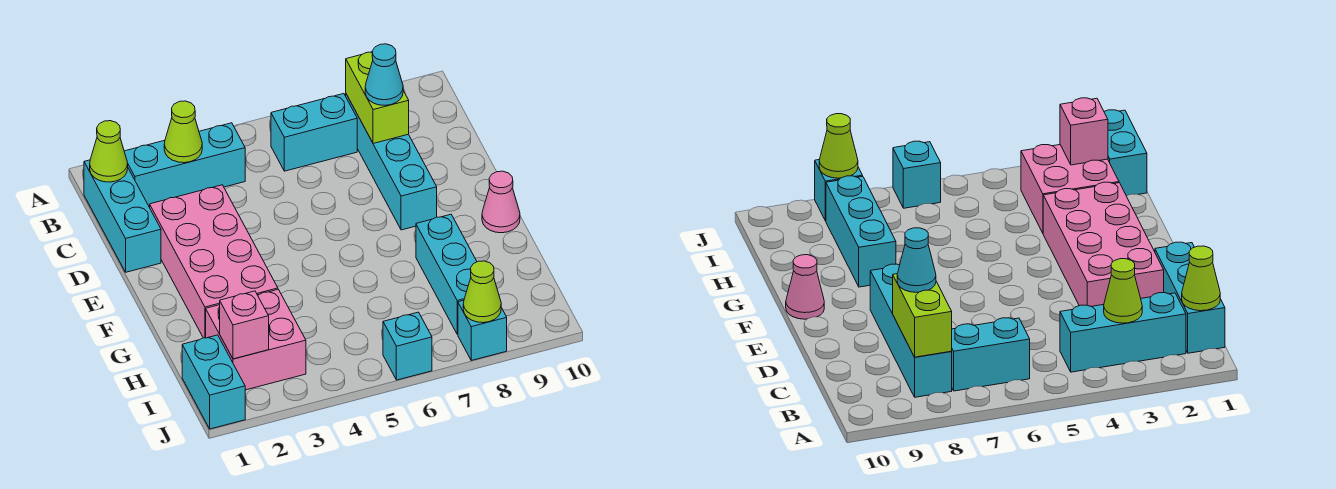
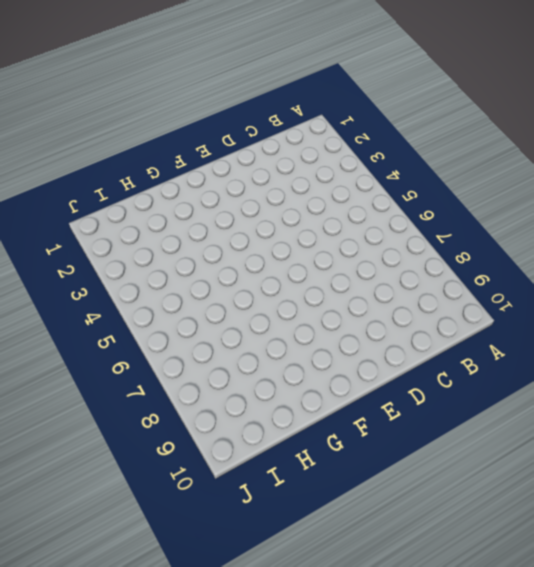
none -> cyan brick B1:D1 level 1
none -> cyan brick B2:B4 level 1
none -> cyan brick B6:B7 level 1

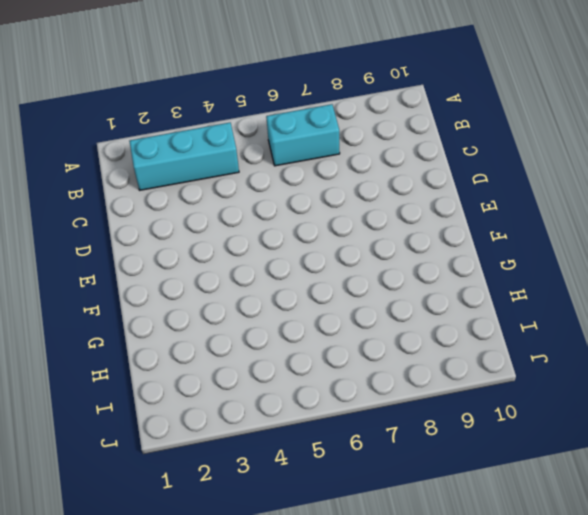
none -> cyan brick B1:D1 level 1
none -> cyan brick B8:E8 level 1
none -> pink brick D2:G3 level 1

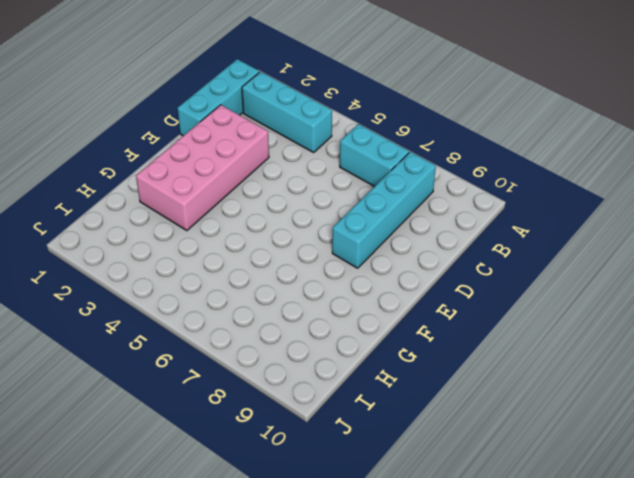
none -> pink cone F10 level 1
none -> cyan brick G8:I8 level 1
none -> pink brick H2:I3 level 1

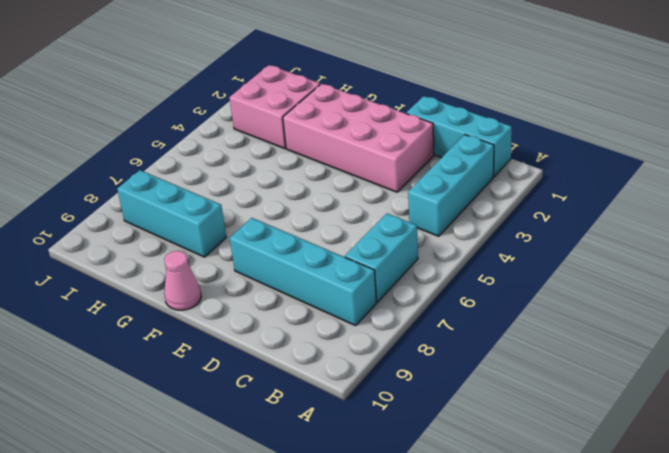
none -> cyan brick I1:J1 level 1
none -> cyan brick J6 level 1
none -> cyan brick J8 level 1

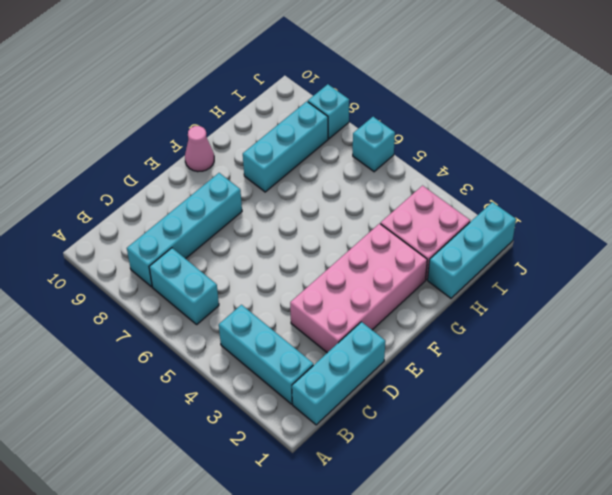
cyan brick H1:J1 level 1 -> cyan brick I1:J1 level 1
none -> lime cone B1 level 2
none -> lime cone B3 level 2
none -> lime brick B8:C8 level 2

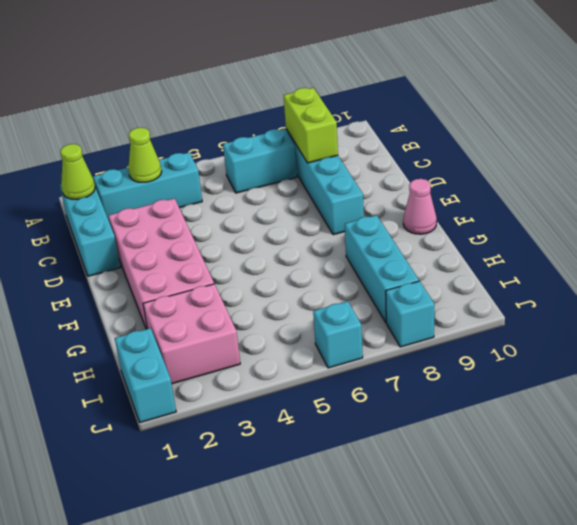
none -> pink brick I2 level 2
none -> lime cone J8 level 2
none -> cyan cone C8 level 3

